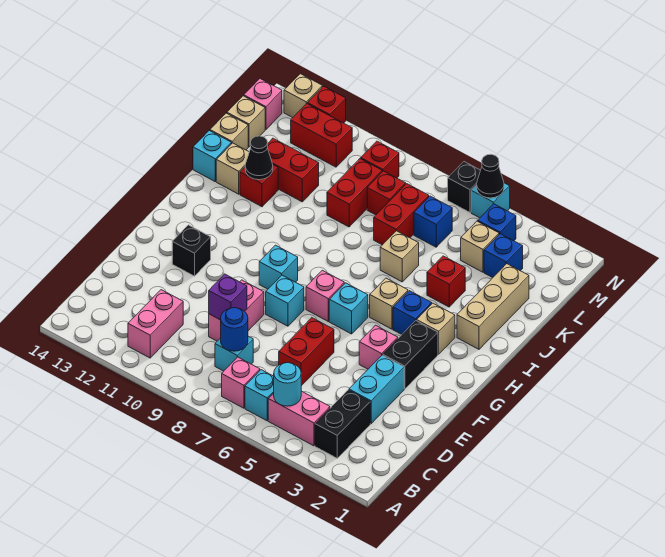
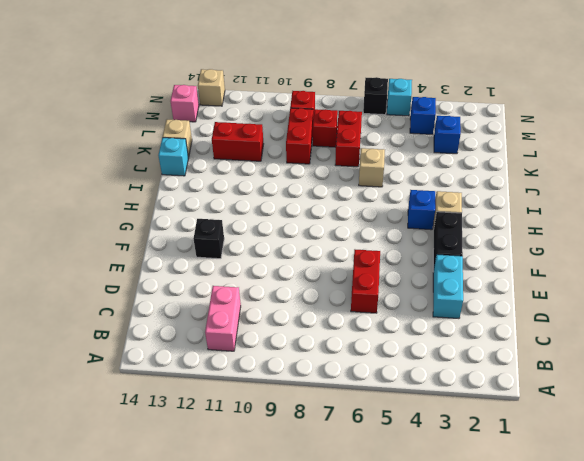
none -> black brick B3:C3 level 1
none -> pink brick B4:B5 level 1
none -> cyan brick B6 level 1
none -> pink brick B7 level 1

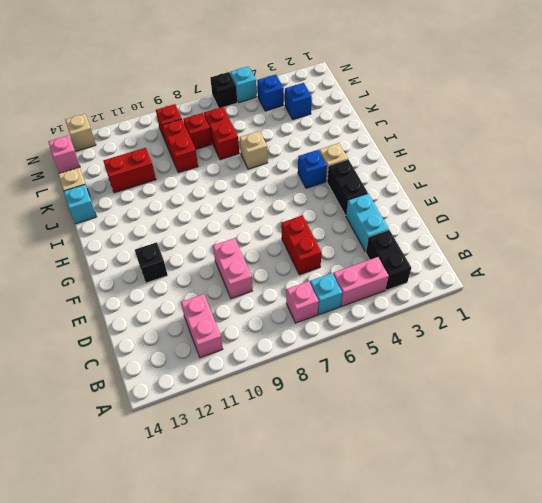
none -> cyan brick C8 level 1
none -> pink brick F4 level 1
none -> cyan brick F8 level 1
none -> cyan brick G6 level 1

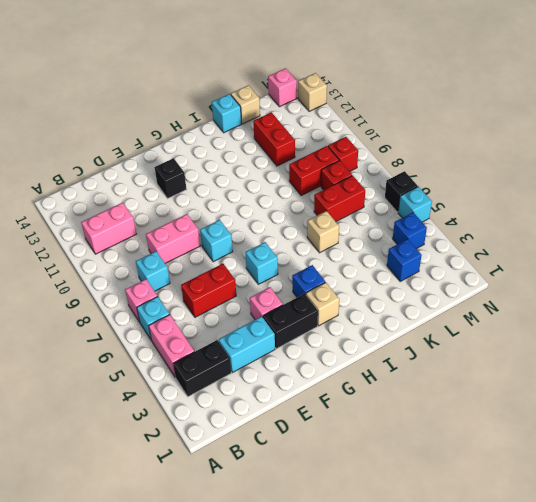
none -> pink brick G7 level 1
none -> cyan brick G9 level 1
none -> tan brick H5 level 1
none -> tan brick I2:K2 level 1

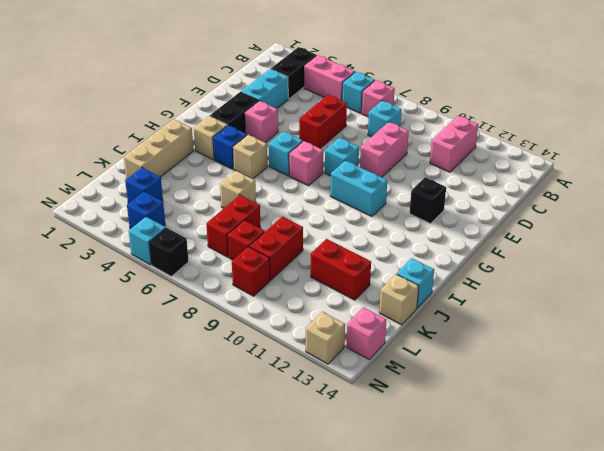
cyan brick G9:G10 level 1 -> cyan brick G9 level 1
none -> red brick J4 level 1
none -> red brick J12 level 1
none -> tan brick J13 level 1
none -> tan brick L4 level 1

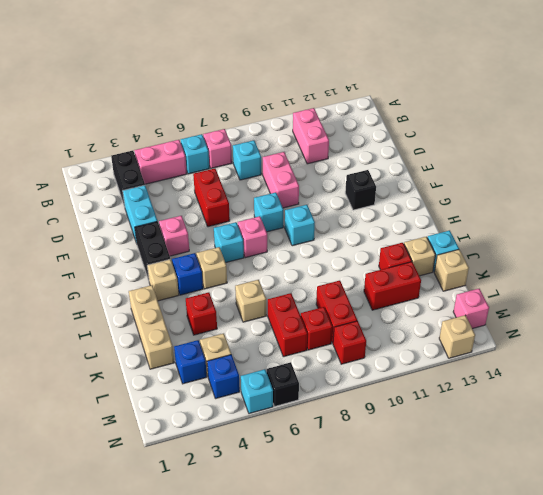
none -> blue brick L6 level 1
none -> tan brick L14 level 1
none -> red brick M11:M12 level 1
none -> red brick N12 level 1

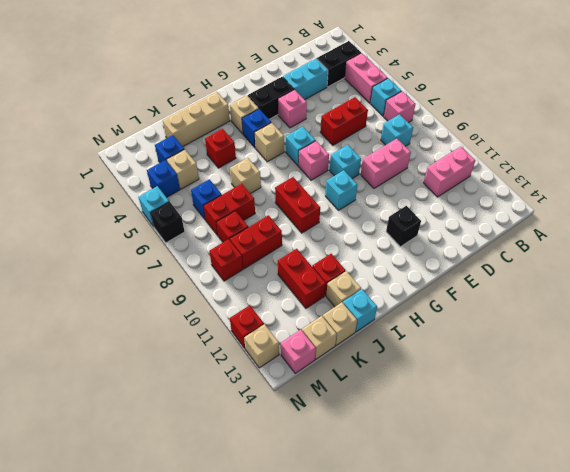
red brick I8:I9 level 1 -> red brick M11:M12 level 1
none -> cyan round brick B5 level 2
none -> blue round brick C8 level 2
none -> purple brick D9 level 2
none -> black cone J12 level 2

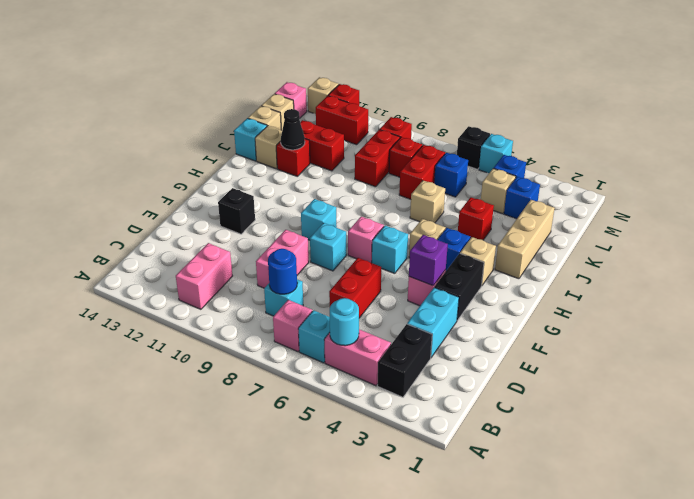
purple brick F4 level 2 -> purple brick D9 level 2
none -> black cone N5 level 2

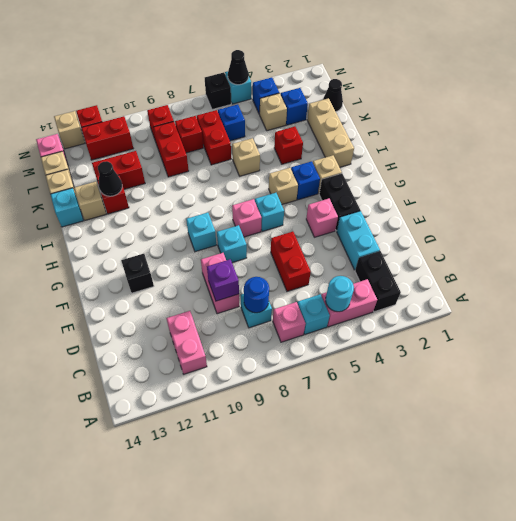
black cone L1 level 1 -> none

